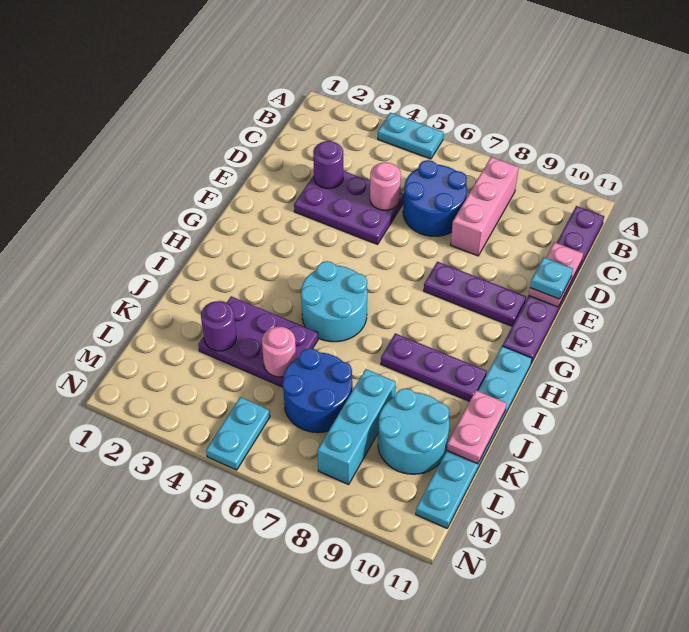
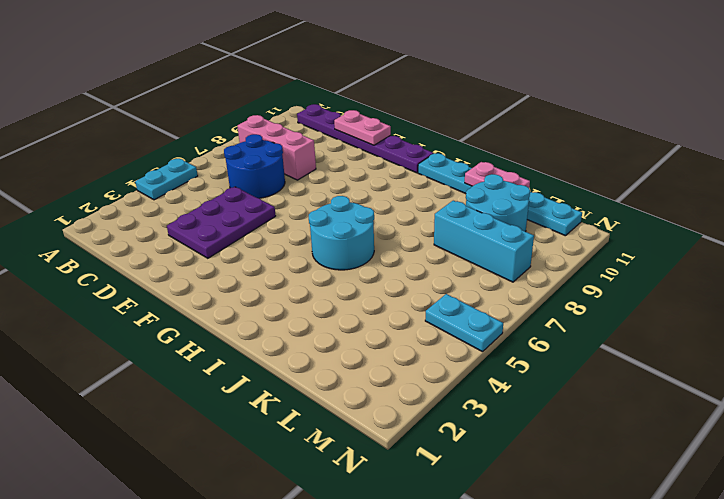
none -> purple plate F8:F10 level 1
none -> purple plate I8:I10 level 1
none -> purple plate J3:K5 level 1

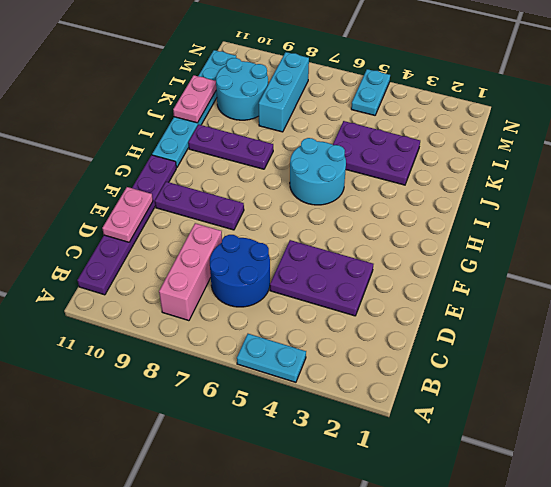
none -> blue round brick K6:L7 level 1
none -> purple round brick D3 level 2
none -> pink round brick D5 level 2

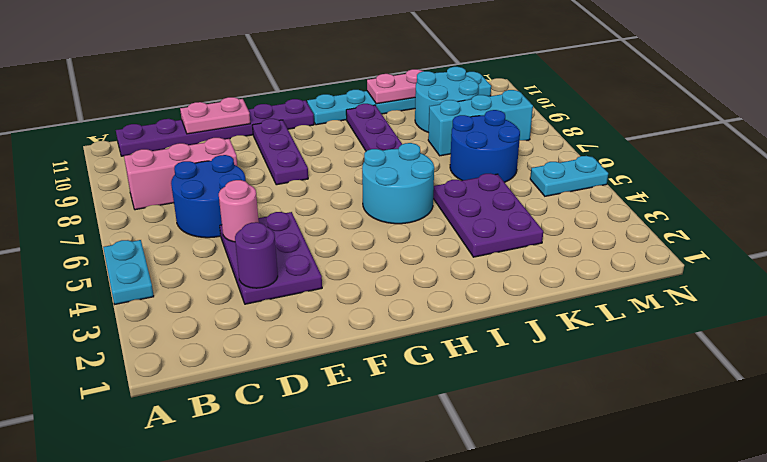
none -> purple round brick K3 level 2
none -> pink round brick K5 level 2
none -> cyan plate E11 level 3

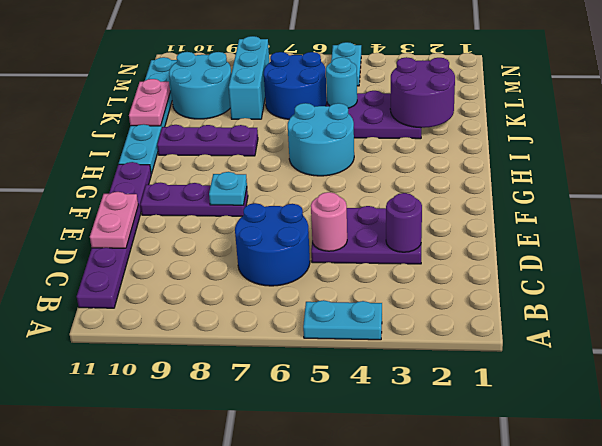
cyan plate F8 level 2 -> cyan plate E11 level 3
purple round brick J2:K3 level 2 -> purple round brick K3 level 2
cyan round brick K5 level 2 -> pink round brick K5 level 2
none -> pink brick B8:D8 level 1

